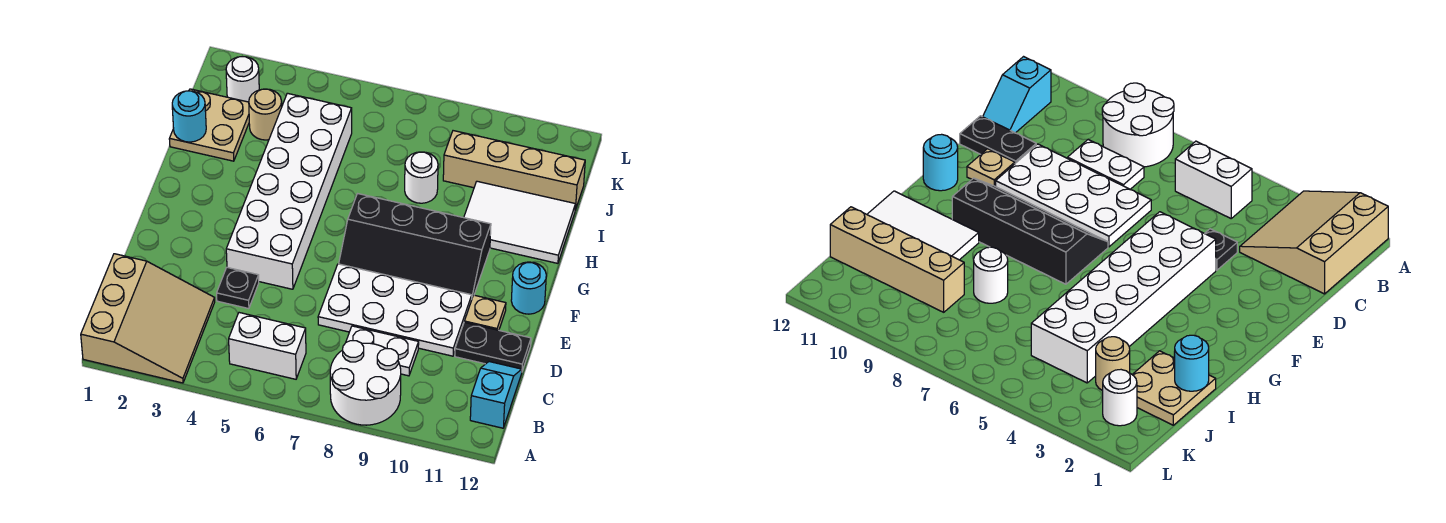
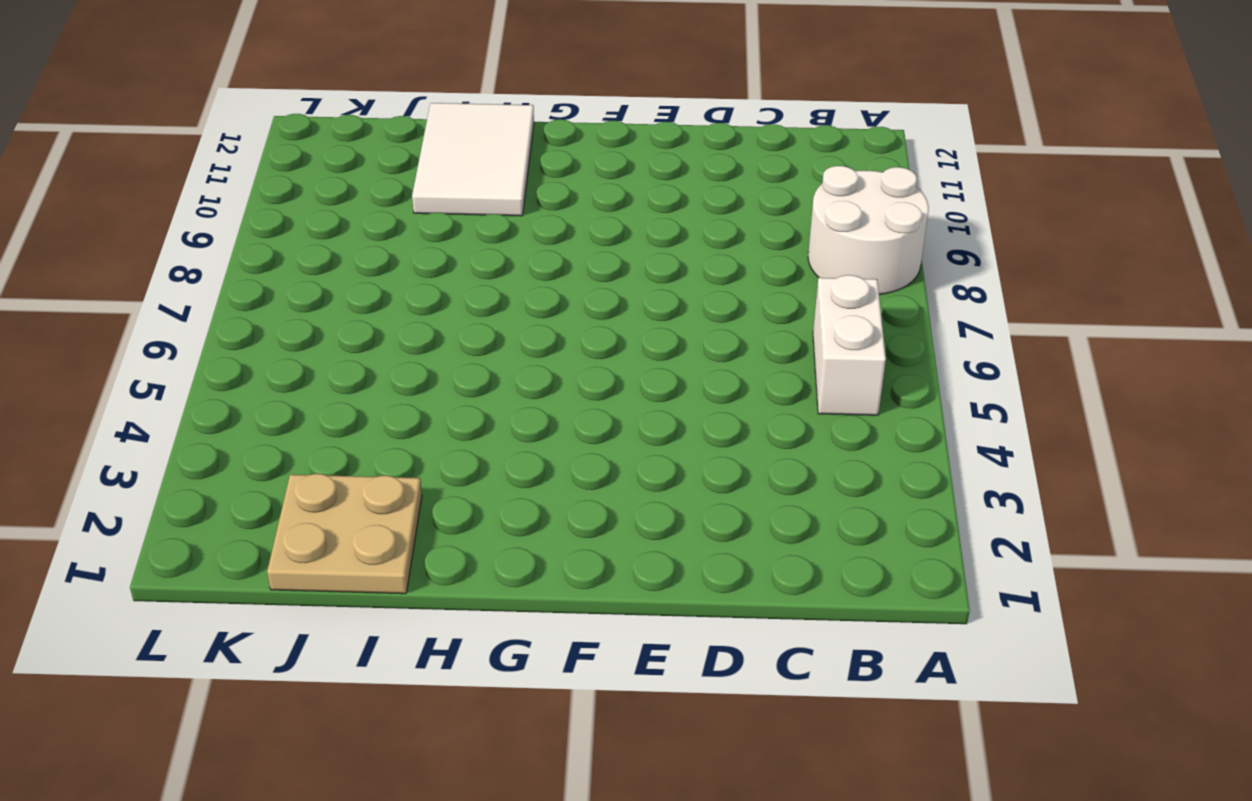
none -> tan slope A1:C3 level 1 top 1
none -> cyan slope B12:C12 level 1 top B
none -> white plate C8:C9 level 1

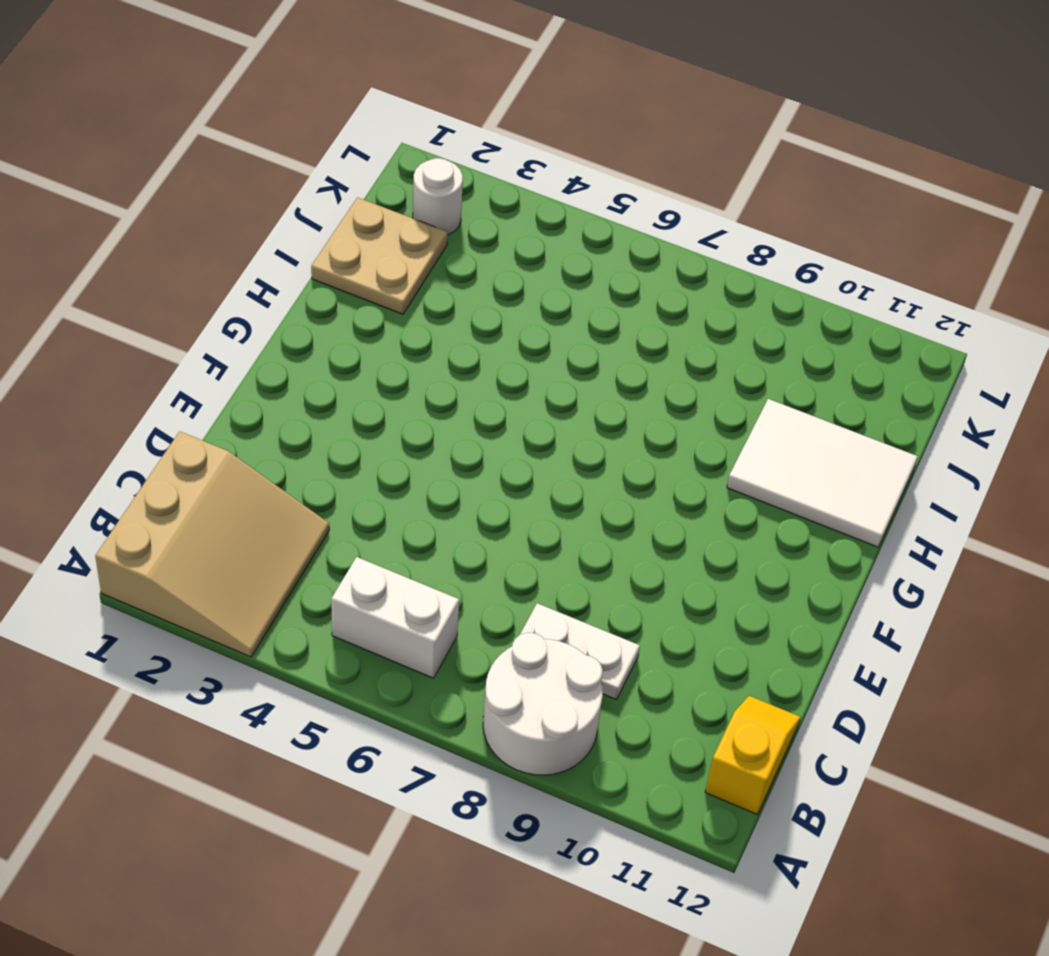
yellow slope B12:C12 level 1 top B -> cyan slope B12:C12 level 1 top B
none -> black plate D4 level 1
none -> white plate D7:E10 level 1
none -> black plate D11:D12 level 1

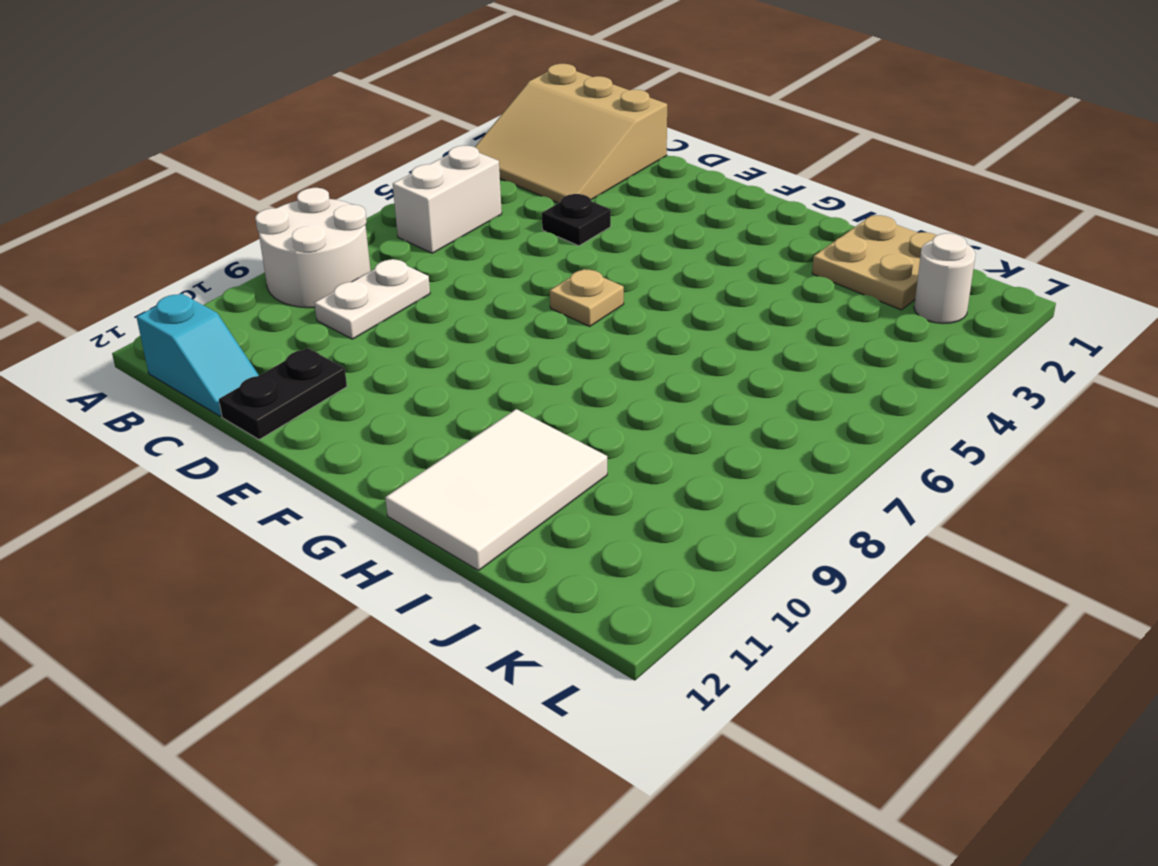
tan plate F6 level 1 -> tan plate E11 level 1
none -> white plate D7:E10 level 1
none -> white brick E4:J5 level 1
none -> black slope F7:G10 level 1 top G

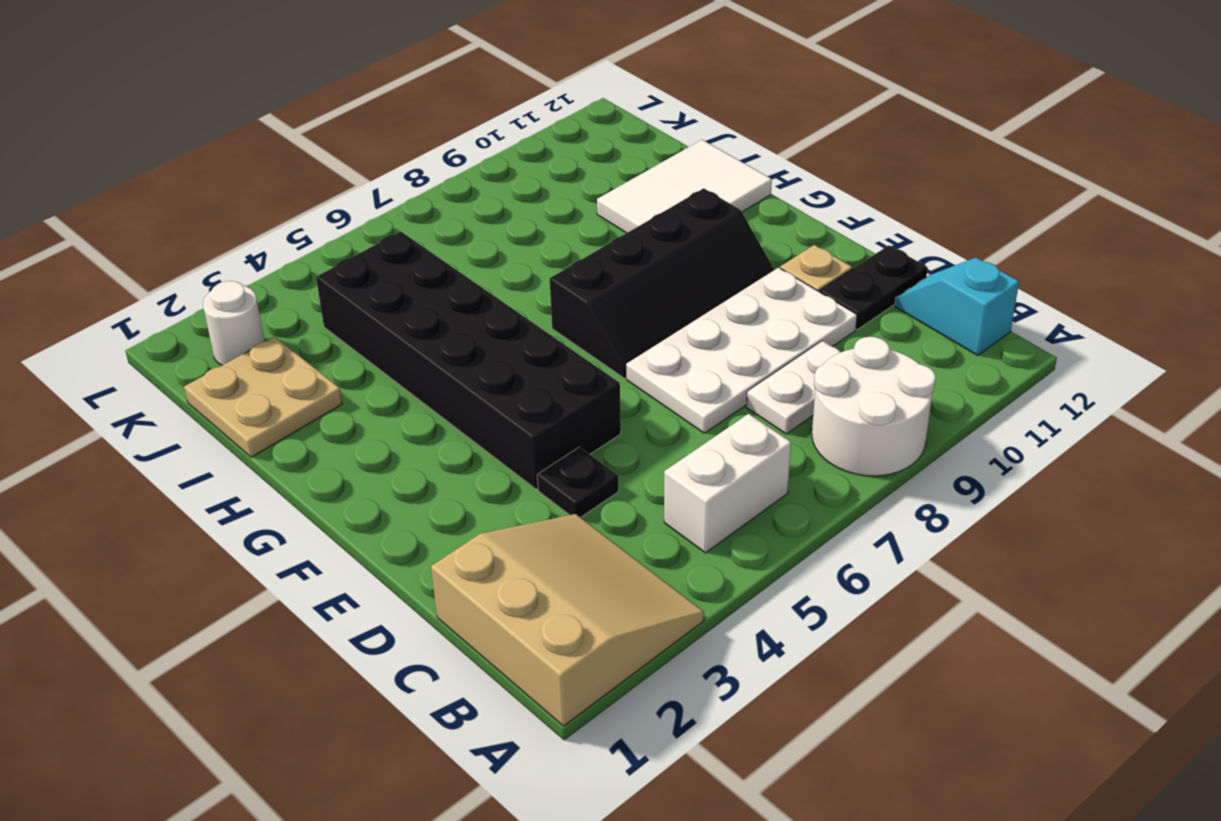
black brick E4:J5 level 1 -> white brick E4:J5 level 1
none -> cyan round brick F12 level 1
none -> white round brick I8 level 1
none -> tan round brick J3 level 1

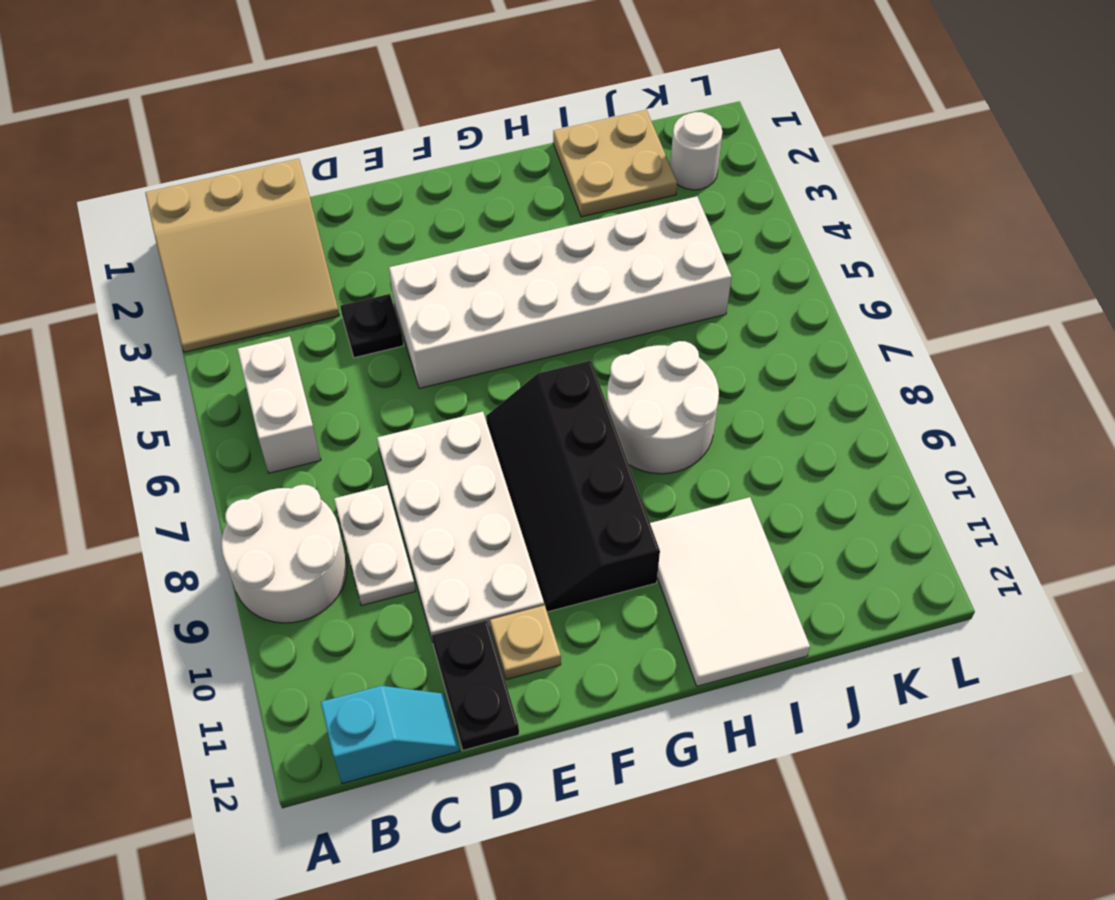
white round brick H7:I8 level 1 -> white round brick I8 level 1
none -> cyan round brick F12 level 1
none -> tan round brick J3 level 1
none -> tan brick J9:J12 level 1

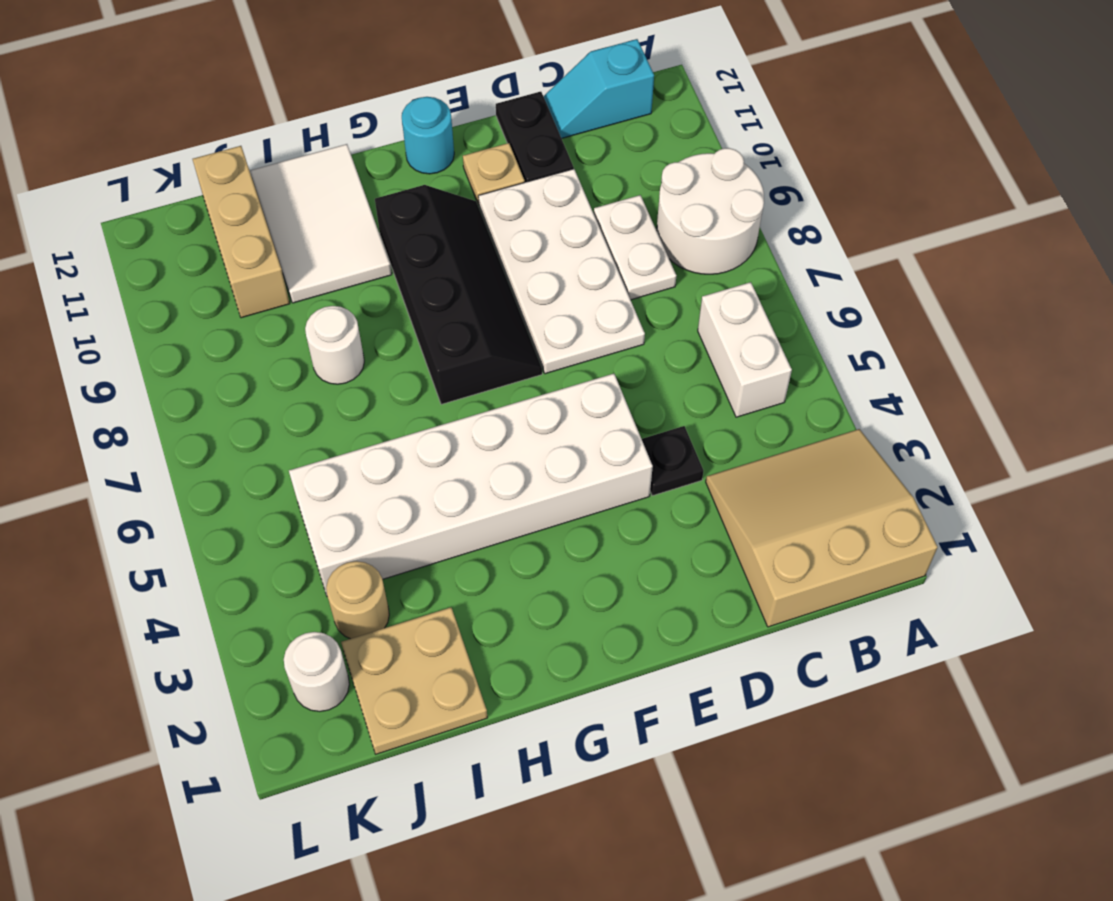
tan brick J10:J12 level 1 -> tan brick J9:J12 level 1
none -> cyan round brick I1 level 2

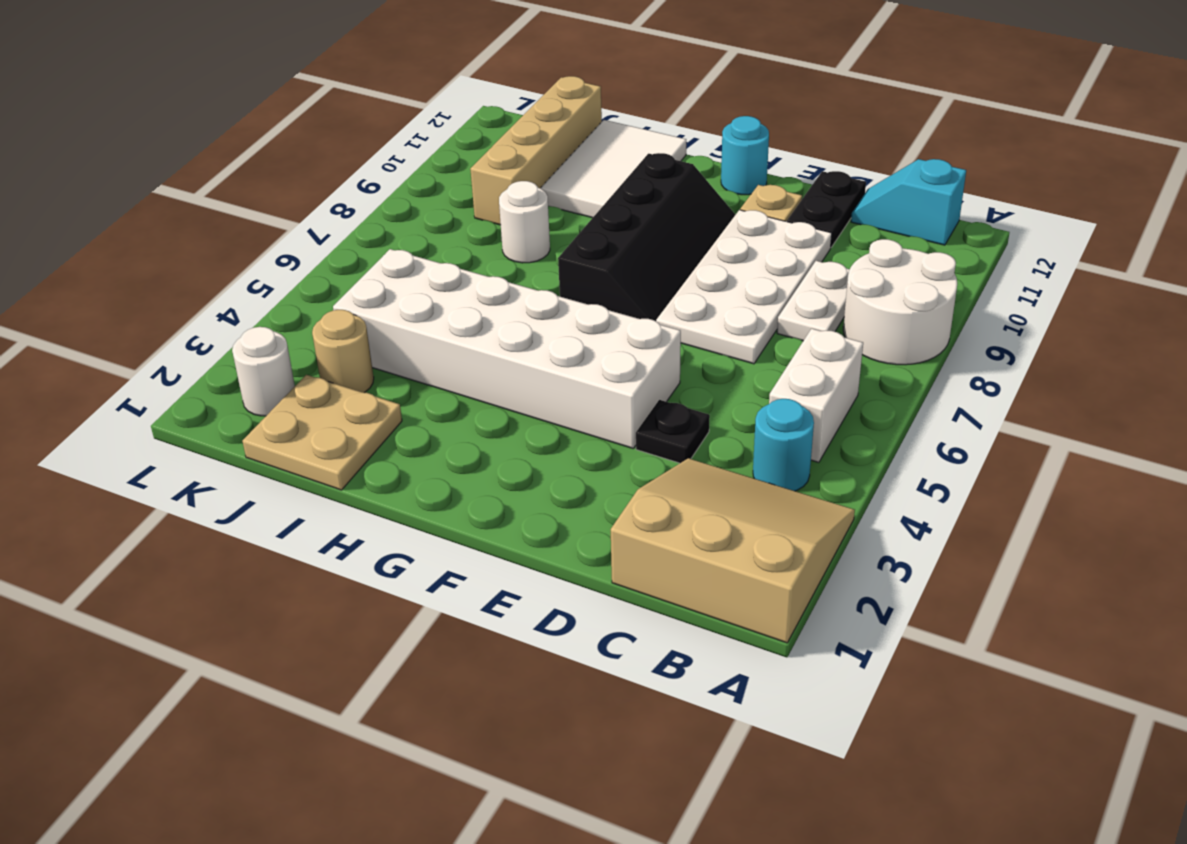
cyan round brick B4 level 1 -> cyan round brick I1 level 2

